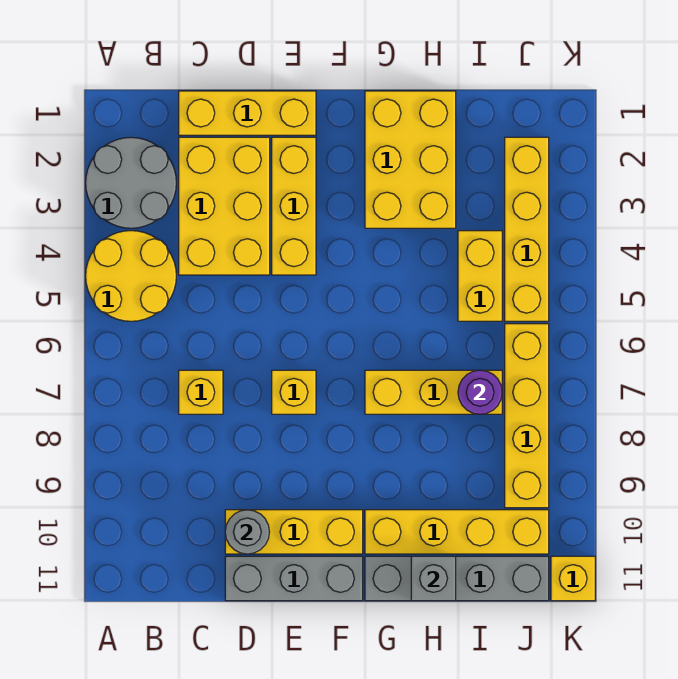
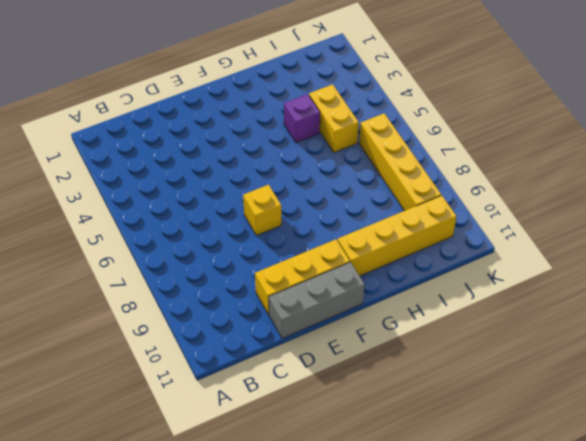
purple brick H4 level 1 -> none
none -> grey round brick A2:B3 level 1
none -> yellow round brick A4:B5 level 1
none -> yellow brick C1:E1 level 1

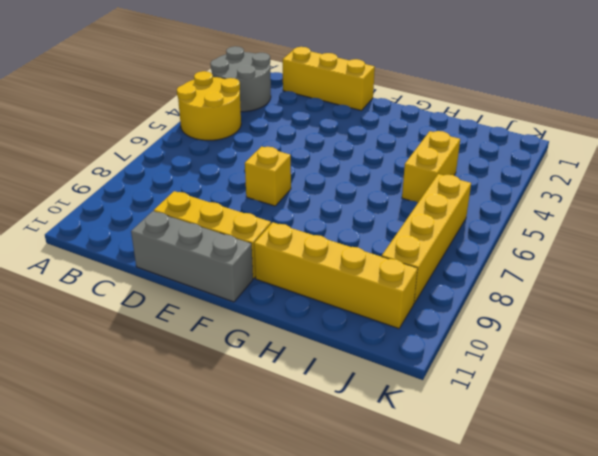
none -> yellow brick C2:D4 level 1
none -> yellow brick C7 level 1
none -> yellow brick E2:E4 level 1

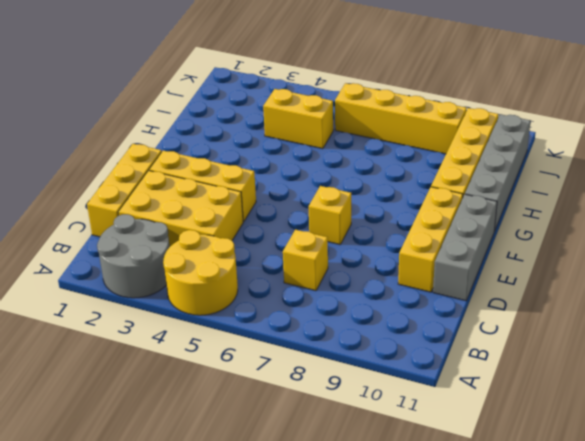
none -> yellow brick G1:H3 level 1
none -> yellow brick G7:I7 level 1
none -> yellow brick J2:J5 level 1

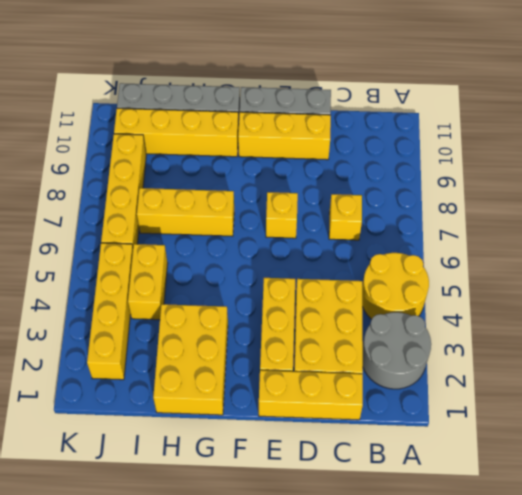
none -> yellow brick K11 level 1
none -> grey round brick D10 level 2
none -> grey brick H11 level 2

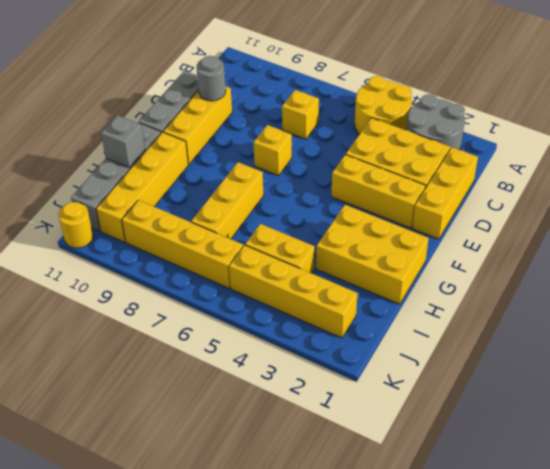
yellow round brick K11 level 1 -> yellow brick K11 level 1
none -> purple round brick I7 level 2

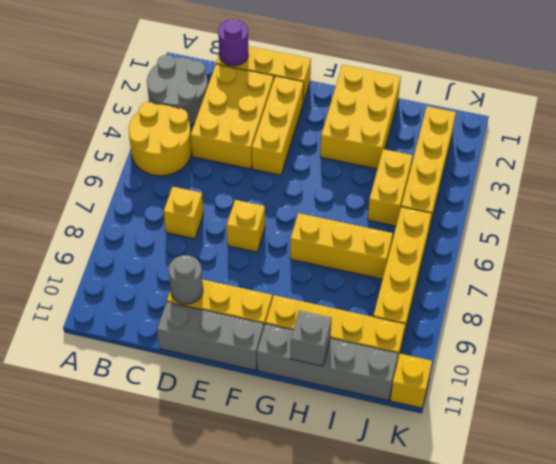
purple round brick C1 level 2 -> purple round brick I7 level 2

